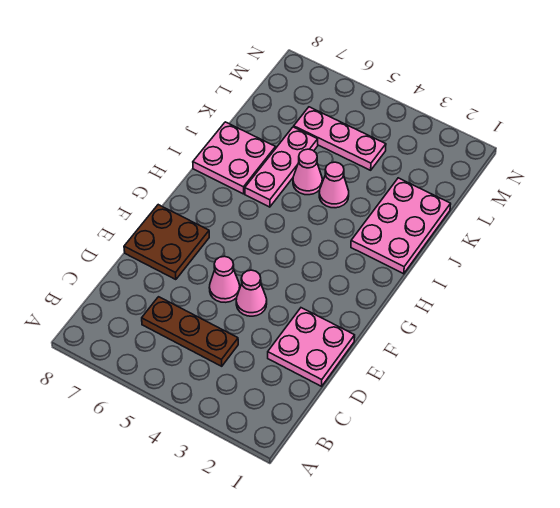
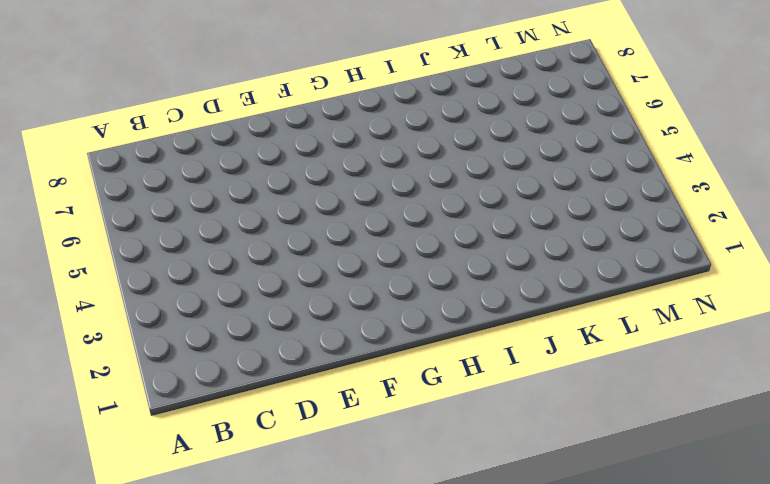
none -> brown plate C4:C6 level 1
none -> pink plate D1:E2 level 1

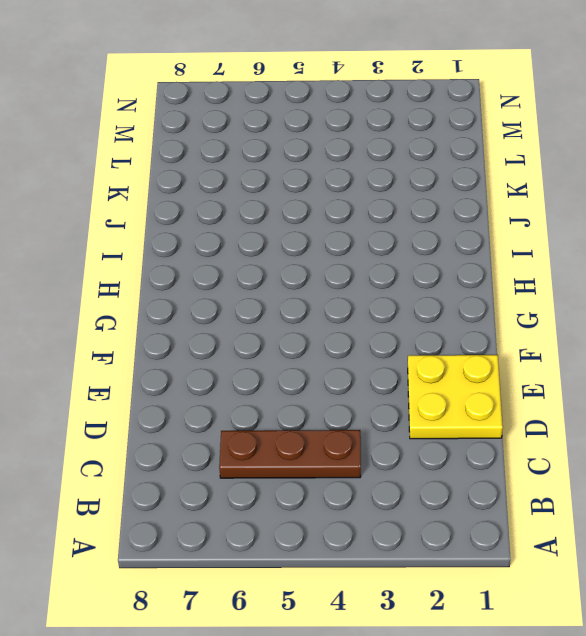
yellow plate D1:E2 level 1 -> pink plate D1:E2 level 1
none -> pink cone E4 level 1
none -> pink cone E5 level 1

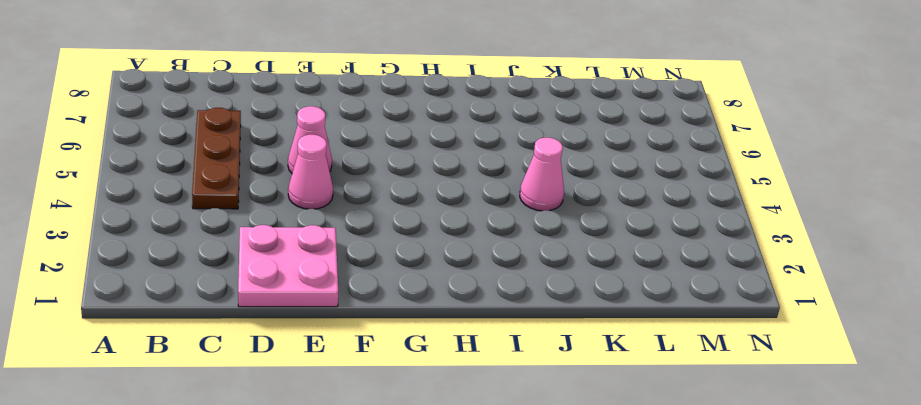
none -> brown plate E7:F8 level 1
none -> pink plate I1:K2 level 1

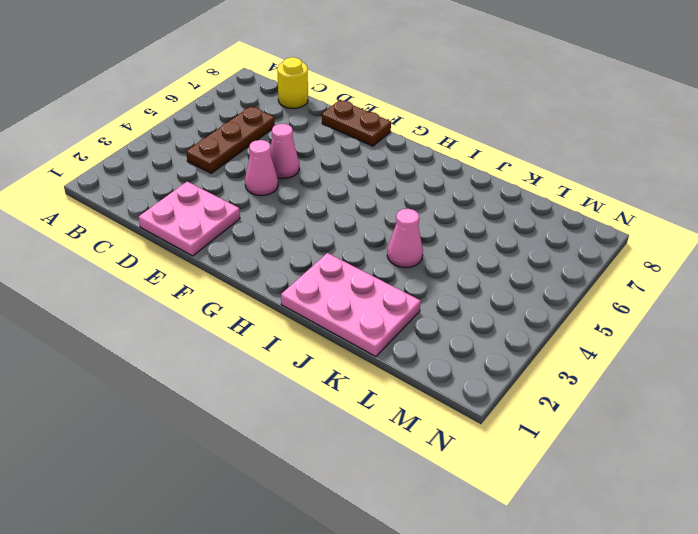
yellow round brick C8 level 1 -> none
brown plate E8:F8 level 1 -> brown plate E7:F8 level 1
none -> pink plate I6:K6 level 1
none -> pink plate I7:J8 level 1

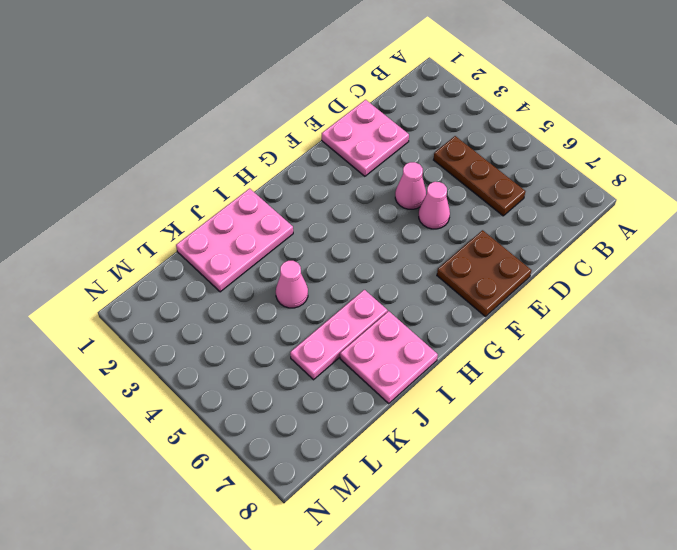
none -> pink cone J5 level 1
none -> pink plate L4:L6 level 1

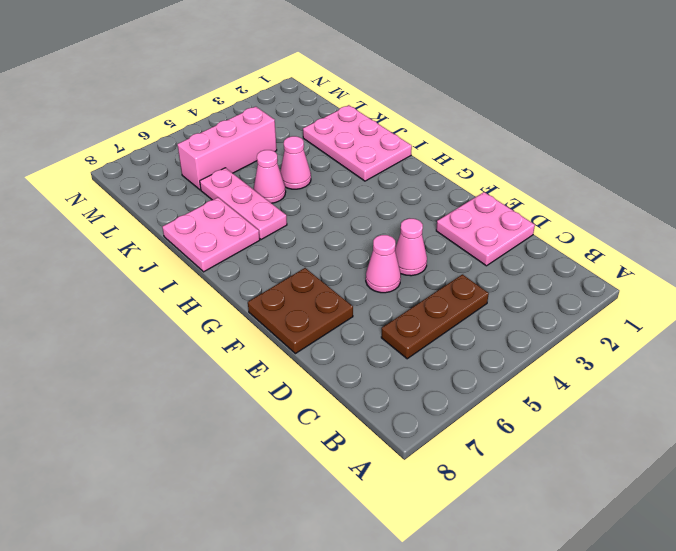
pink brick L4:L6 level 1 -> pink plate L4:L6 level 1

